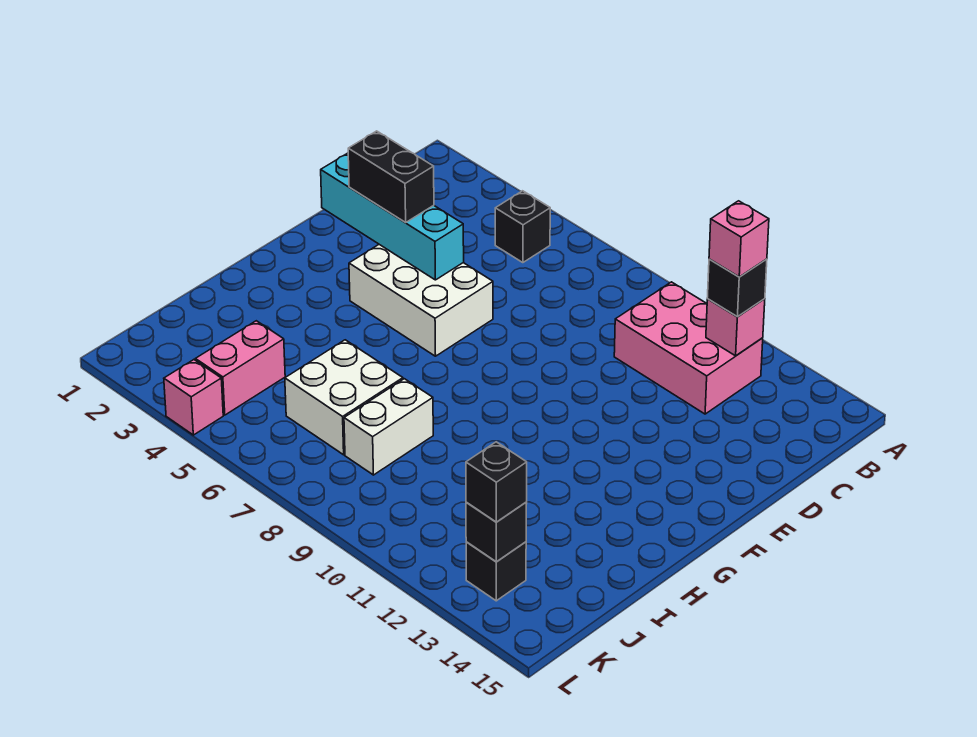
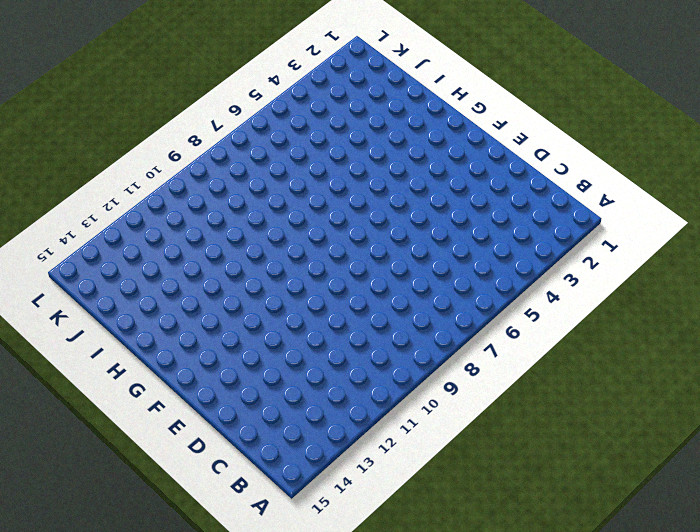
none -> black brick B5 level 1
none -> pink brick B10:C12 level 1
none -> white brick E4:F6 level 1

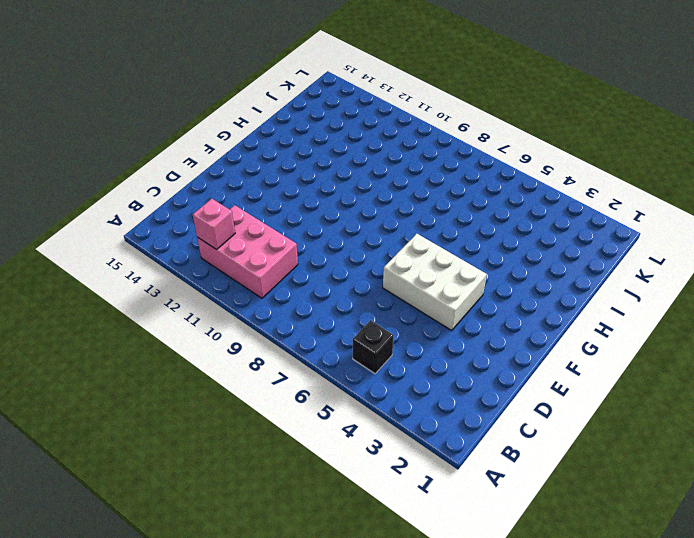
none -> white brick I6:J7 level 1
none -> white brick I8:J8 level 1
none -> pink brick J4:K4 level 1

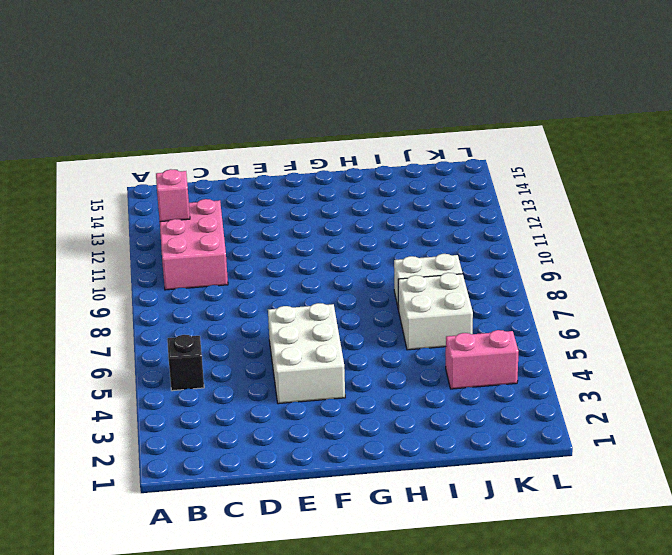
none -> black brick K13 level 1
none -> pink brick L4 level 1
none -> cyan brick E2:E5 level 2

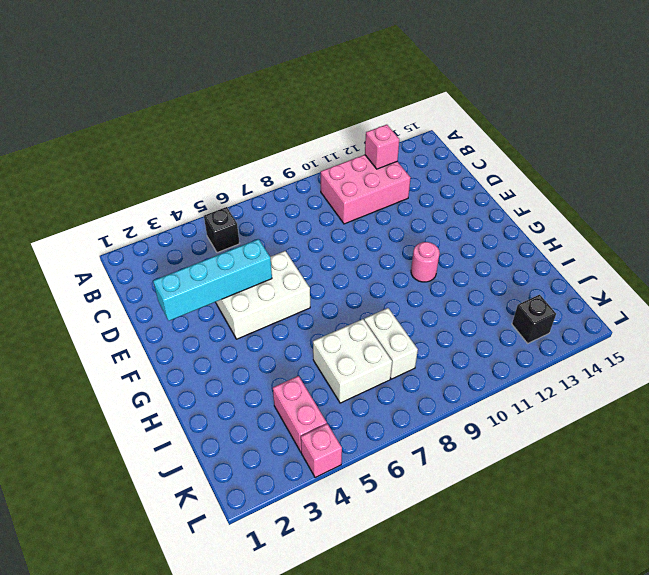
pink round brick G11 level 1 -> none
none -> black brick K13 level 2
none -> black brick B12 level 3
none -> black brick E3:E4 level 3

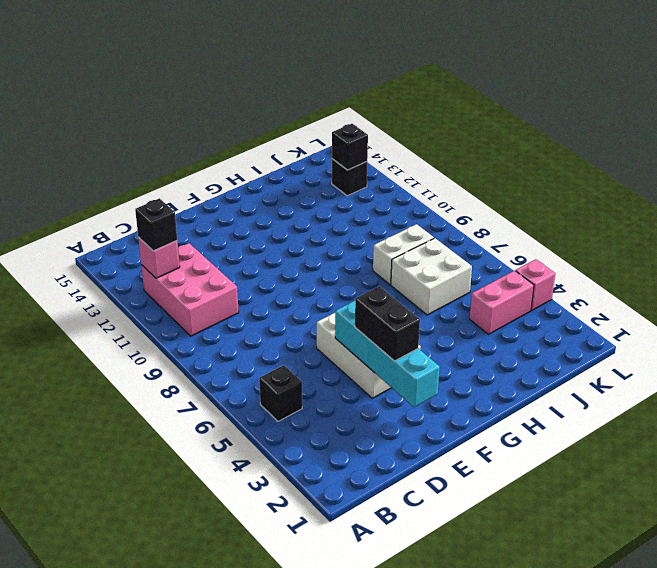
none -> black brick K13 level 3
none -> pink brick B12 level 4

